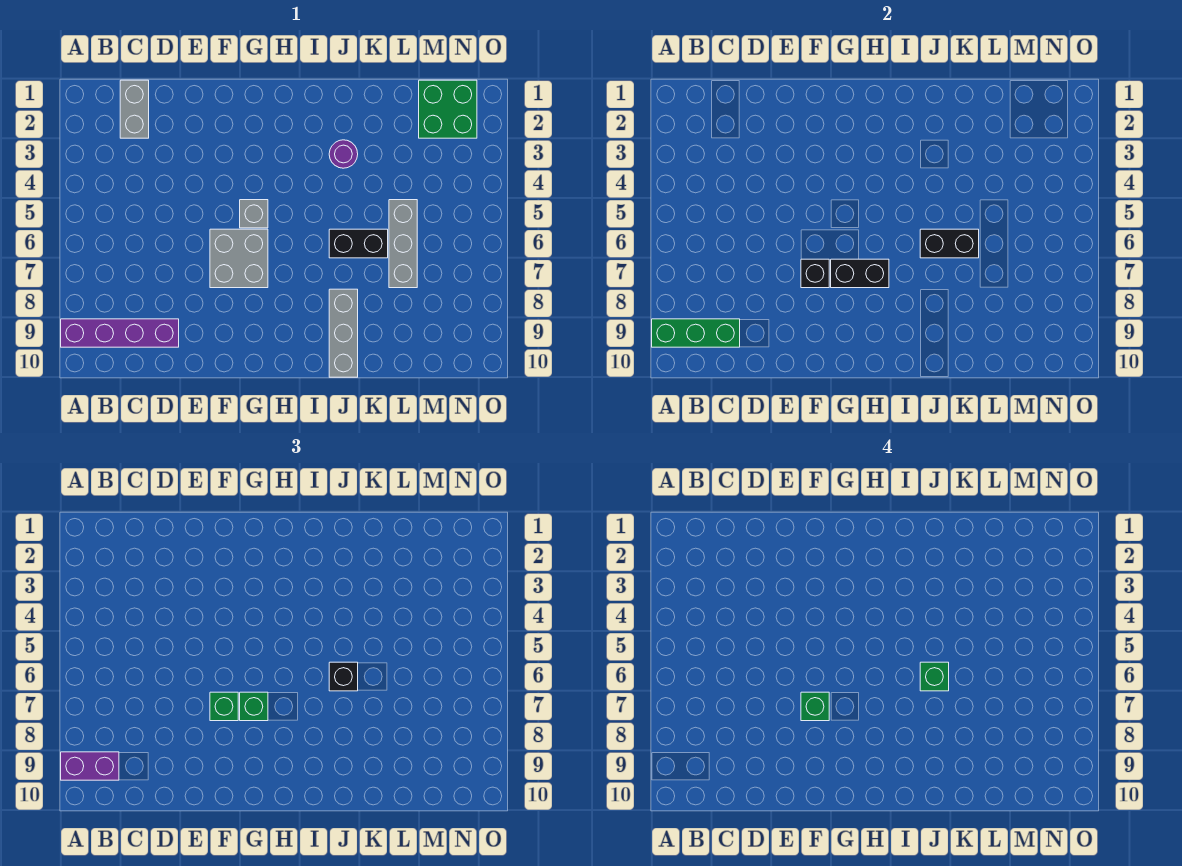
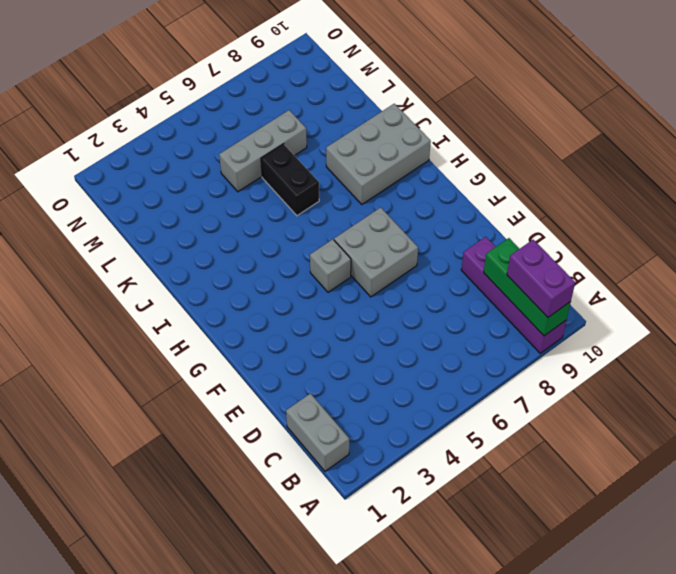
grey brick B1:C1 level 1 -> grey brick C1:C2 level 1
grey brick I8:J10 level 1 -> grey brick J8:J10 level 1
none -> purple round brick J3 level 1
none -> green brick M1:N2 level 1
none -> black brick F7 level 2

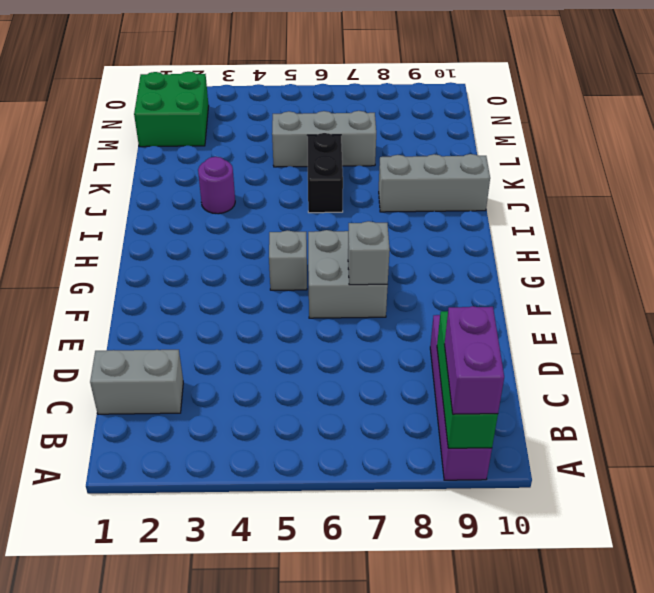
grey brick F7 level 2 -> black brick F7 level 2
none -> black brick G7:H7 level 2
none -> black brick J6:K6 level 2
none -> green brick F7 level 3

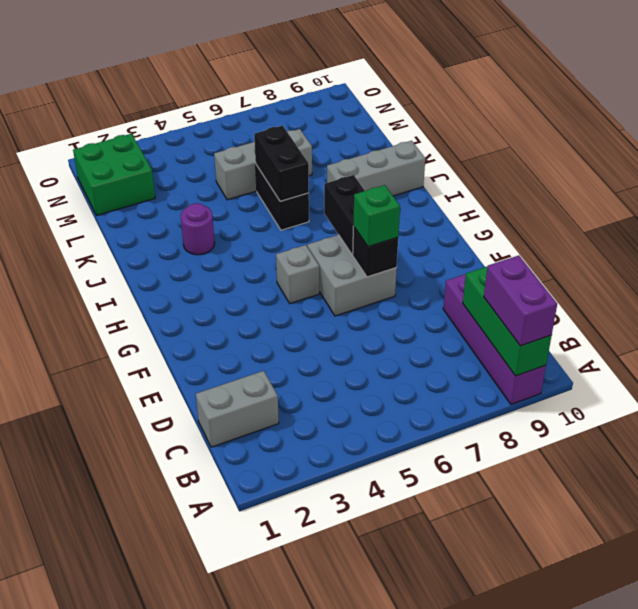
none -> green brick G7 level 3
none -> black brick J6 level 3
none -> green brick F7 level 4

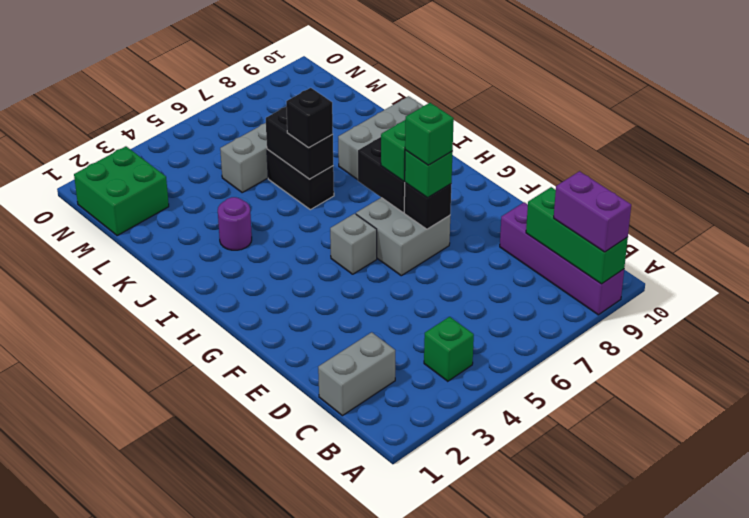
green brick B4 level 1 -> green brick J6 level 4

